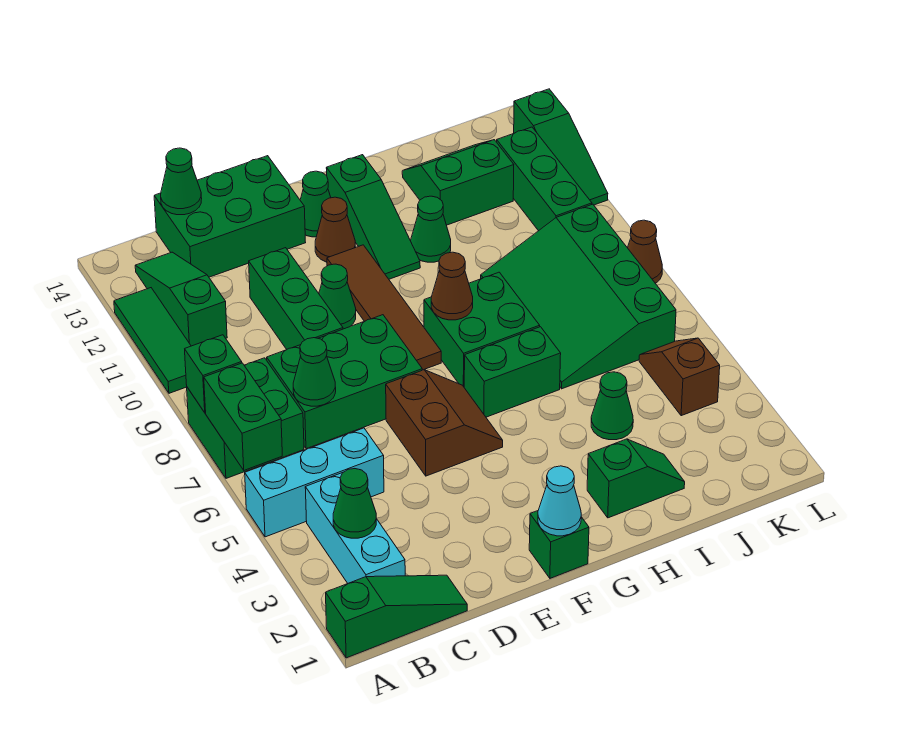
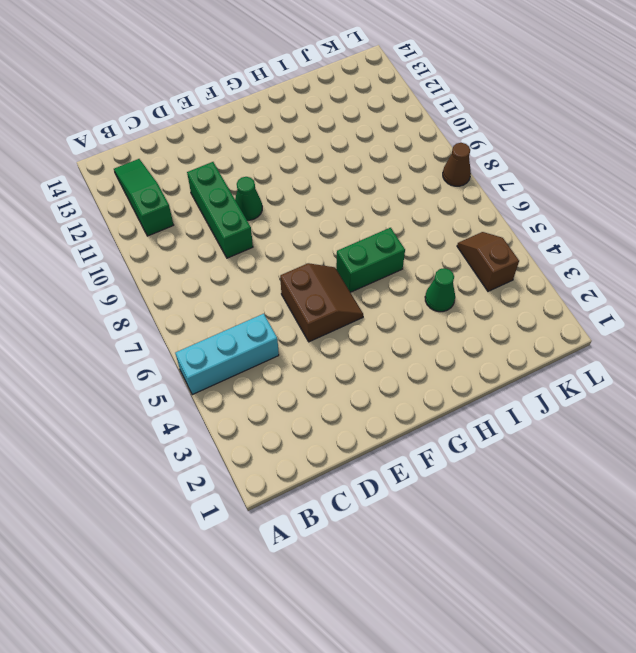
none -> green slope A1:C1 level 1 top A
none -> green brick A7:B8 level 1
none -> green tile A10:A12 level 1
none -> cyan brick B2:B4 level 1

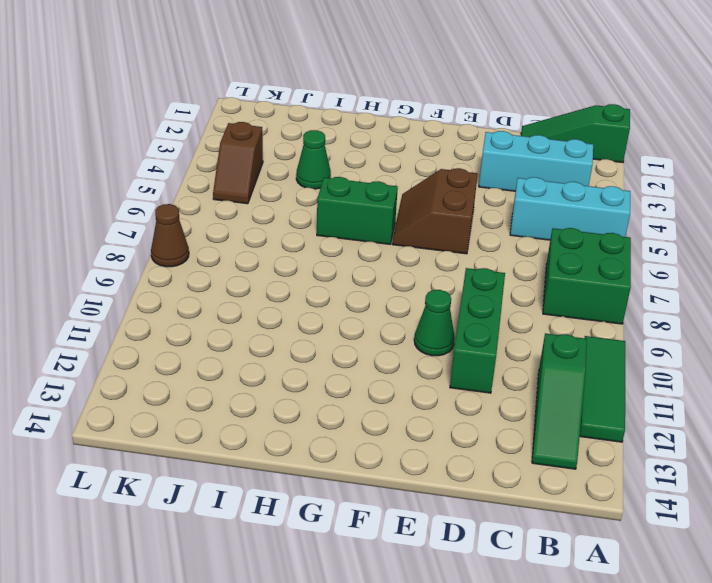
cyan brick B3:D3 level 1 -> cyan brick B2:B4 level 1
none -> green brick C7:E8 level 1
none -> green brick C13:E14 level 1
none -> green brick F1 level 1
none -> brown tile F8:F11 level 1

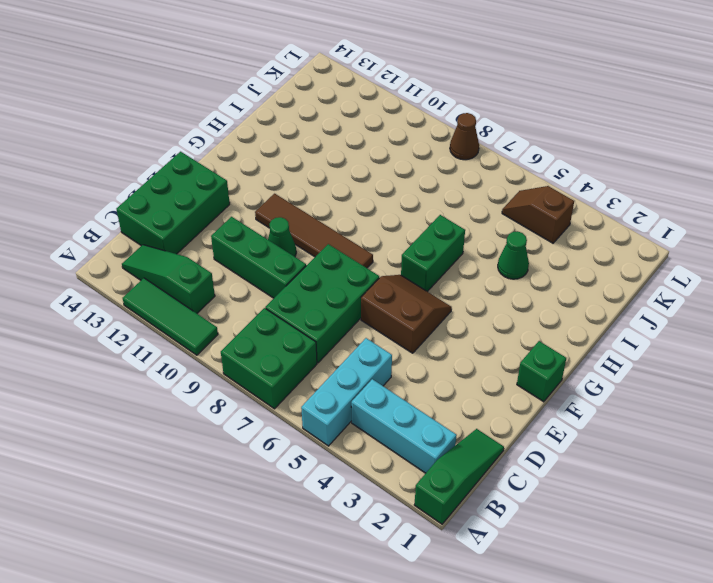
none -> brown cone F12 level 1
none -> green cone F13 level 1
none -> green brick G7:H8 level 1
none -> green slope G11:G13 level 1 top 13

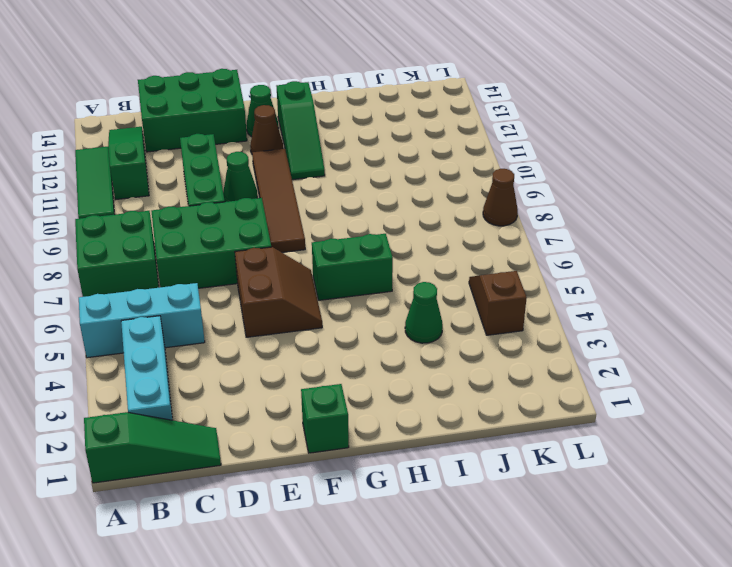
none -> green brick G7:H8 level 1
none -> green slope H2:I2 level 1 top H
none -> green cone H11 level 1
none -> green slope I6:K9 level 1 top K

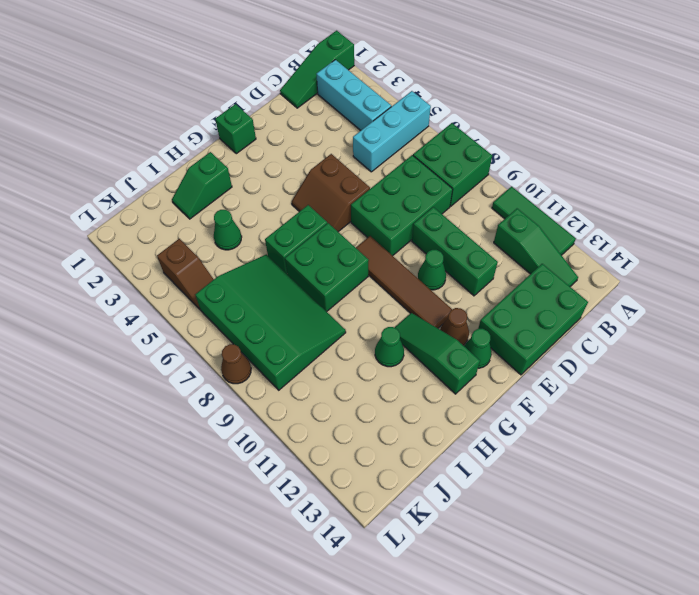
none -> green slope I12:J13 level 1 top 12
none -> green brick K10:K12 level 1
none -> green slope L11:L13 level 1 top 13
none -> green brick A6:A7 level 2

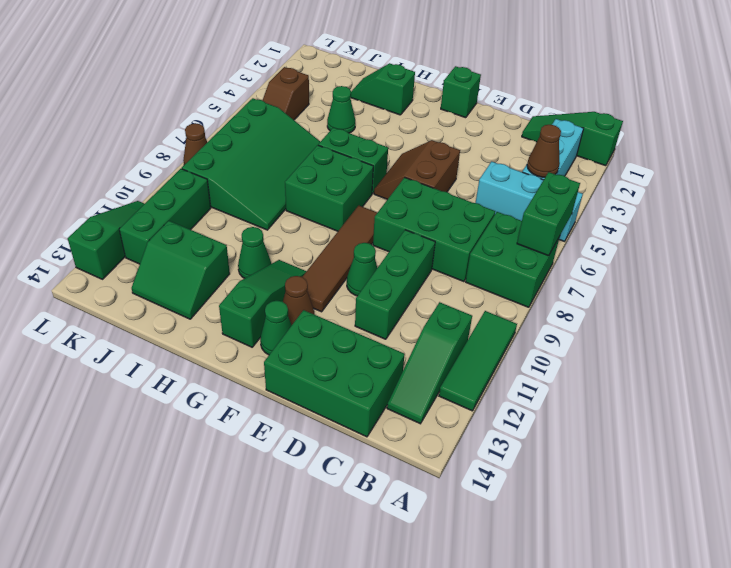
brown cone B4 level 2 -> brown cone G8 level 2
none -> green brick A8 level 2
none -> green cone B3 level 2
none -> green cone C7 level 2
none -> green cone C14 level 2

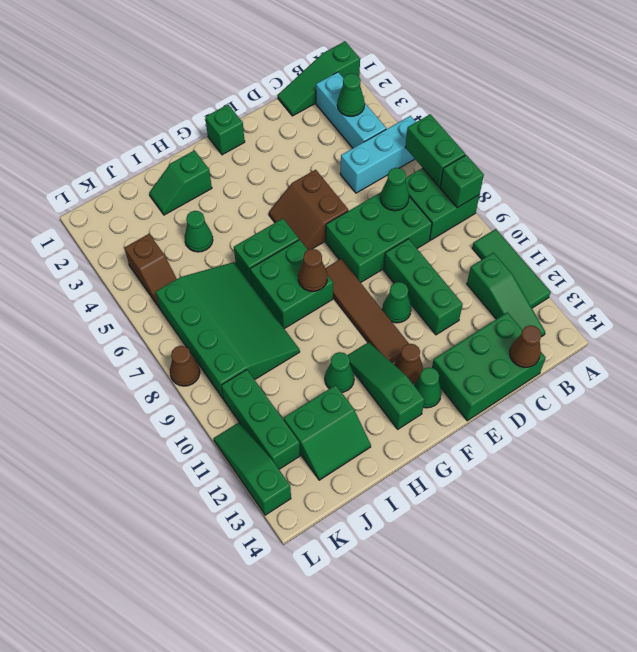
brown cone C14 level 2 -> green cone C14 level 2
none -> cyan cone F1 level 2

